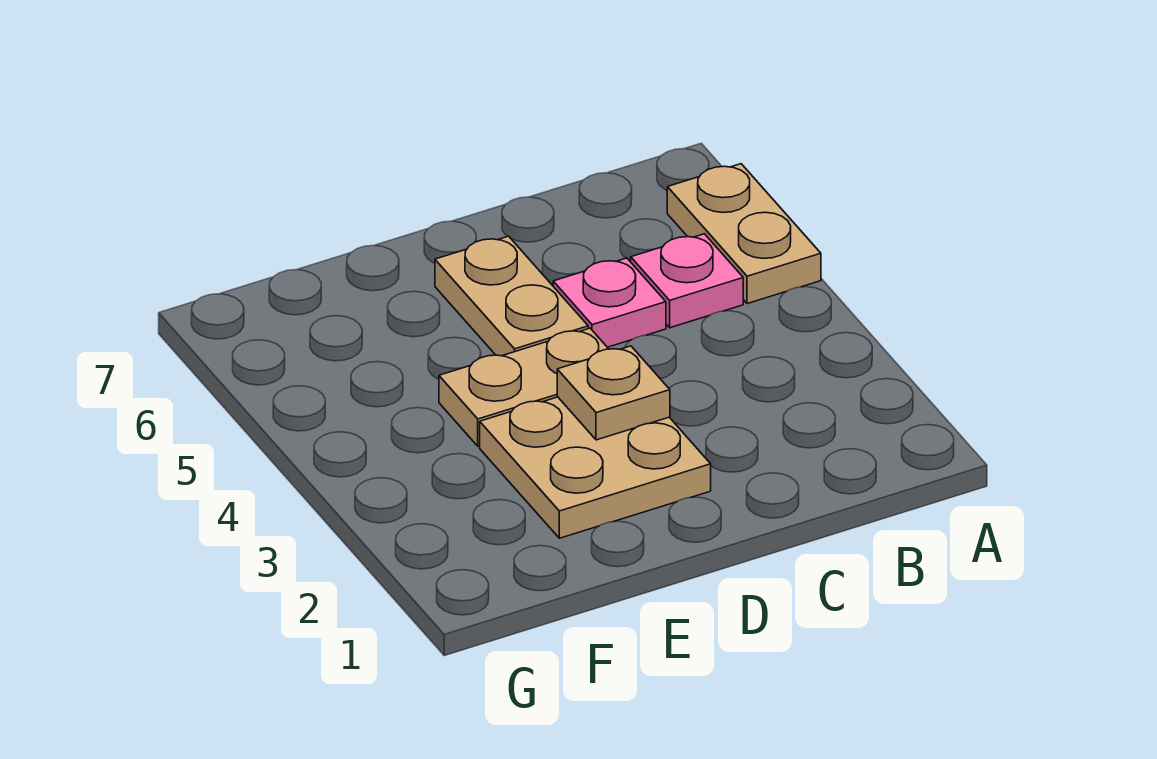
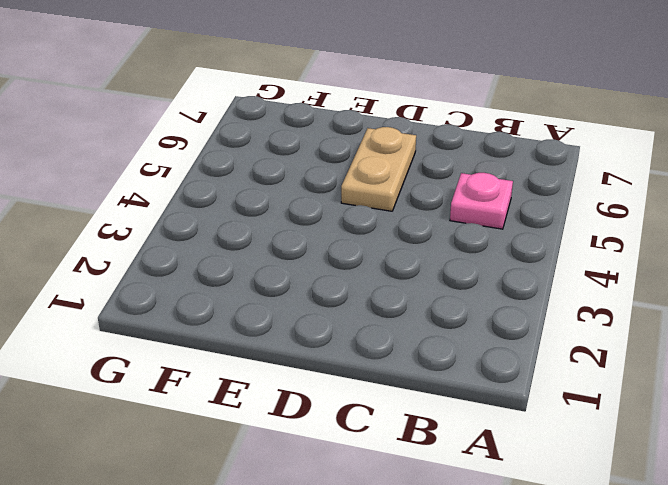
none -> tan plate A5:A6 level 1
none -> pink plate C5 level 1

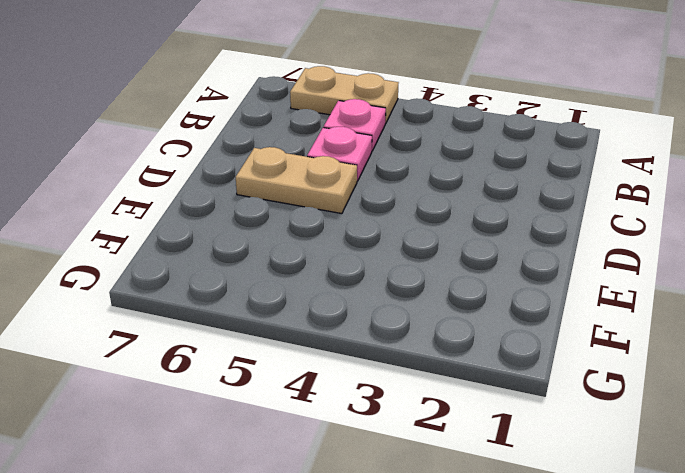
none -> tan plate D2:E3 level 1
none -> tan plate D4:E4 level 1

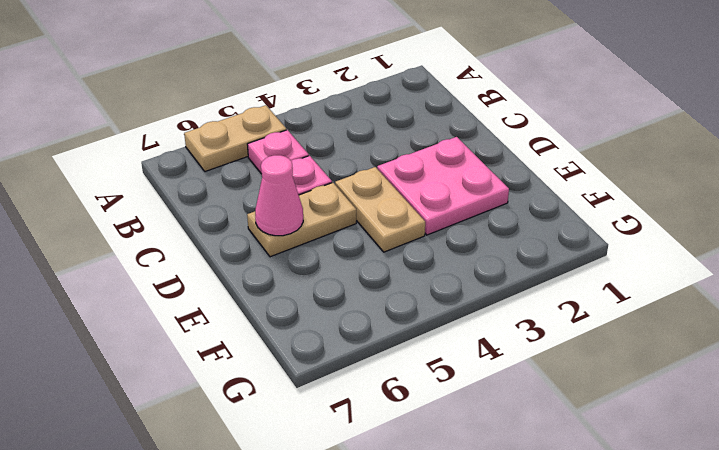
pink plate D2:E3 level 1 -> tan plate D2:E3 level 1
pink cone D6 level 2 -> none
none -> tan plate D3 level 2

